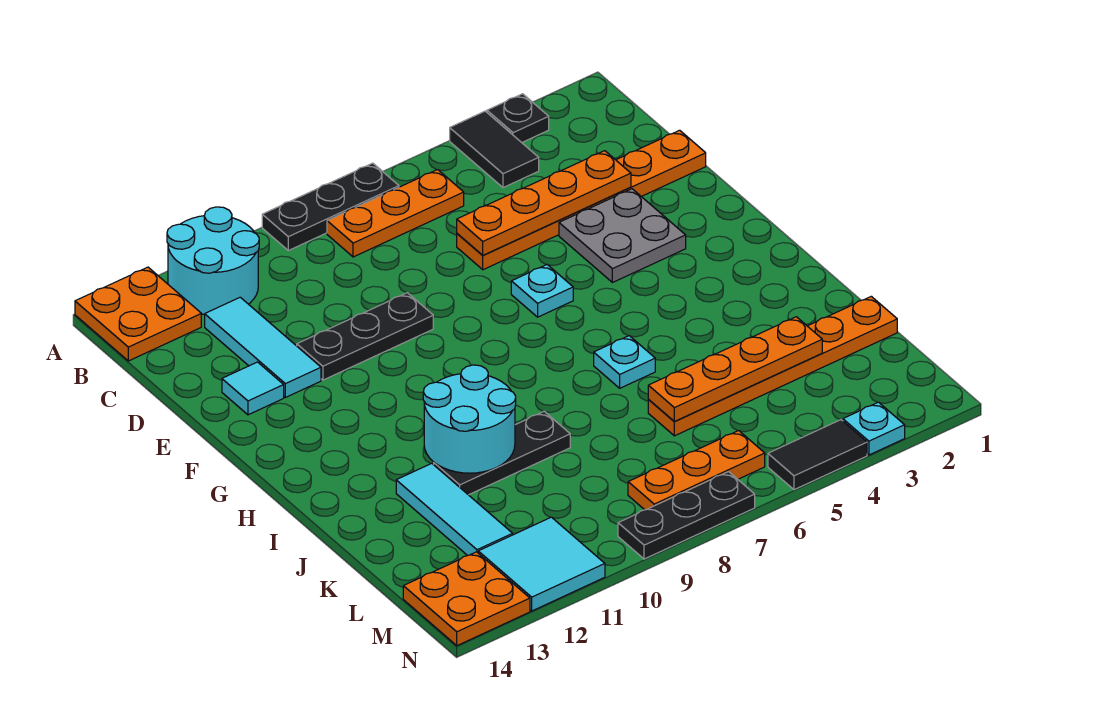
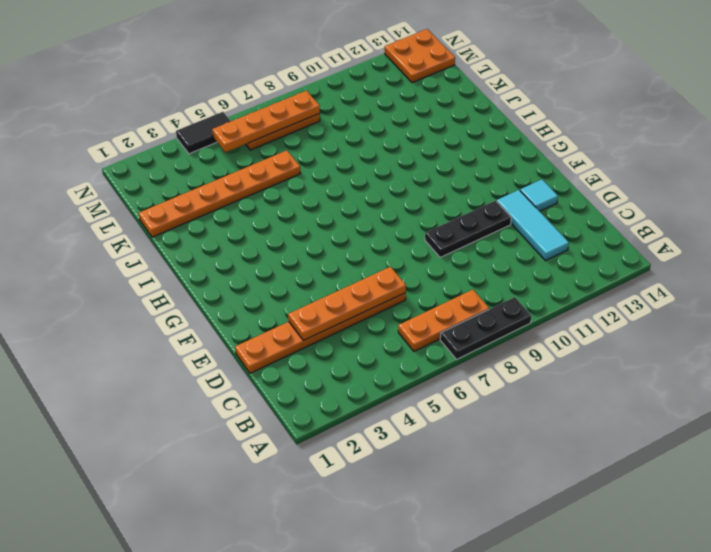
orange plate M5:M8 level 2 -> orange plate K3:K6 level 2
none -> black plate A3 level 1
none -> black tile A4:B4 level 1
none -> cyan round brick A11:B12 level 1

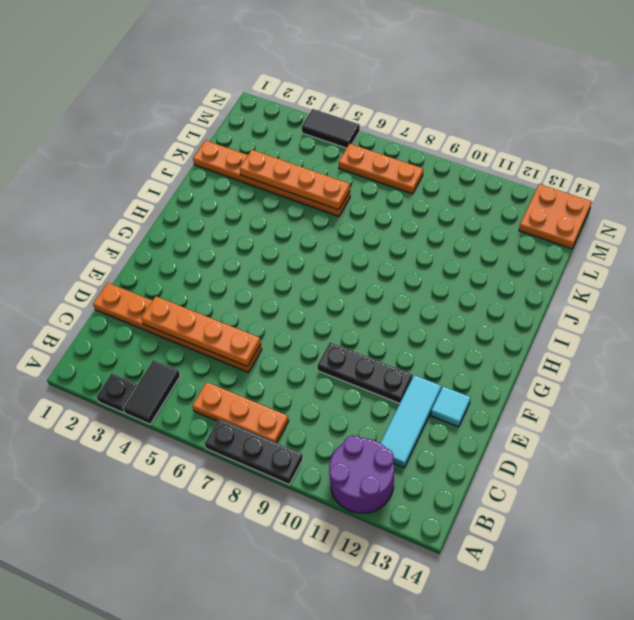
purple round brick A11:B12 level 1 -> cyan round brick A11:B12 level 1
none -> orange plate A13:B14 level 1
none -> grey plate E3:F4 level 1
none -> cyan plate F6 level 1

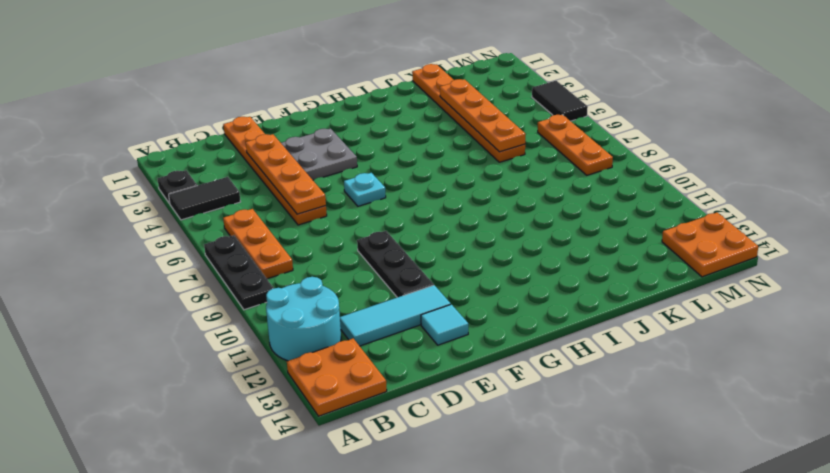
none -> cyan plate I6 level 1
none -> black plate J9:J11 level 1
none -> cyan tile J12:L12 level 1

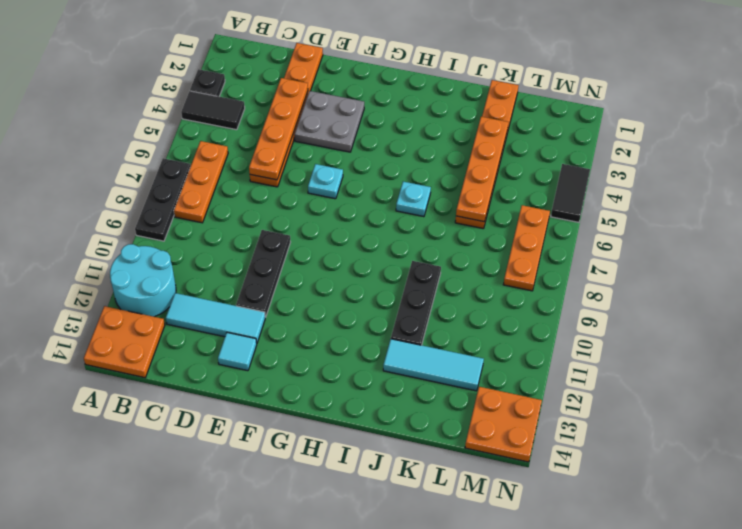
none -> cyan tile M11:N12 level 1
none -> cyan plate N3 level 1
none -> black plate N7:N9 level 1

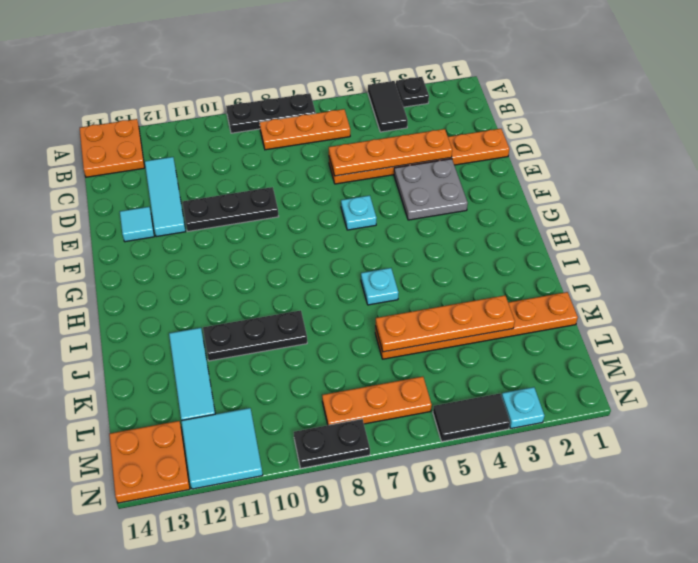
black plate N8:N9 level 1 -> black plate N7:N9 level 1
none -> cyan round brick A11:B12 level 1
none -> cyan round brick I10:J11 level 2

